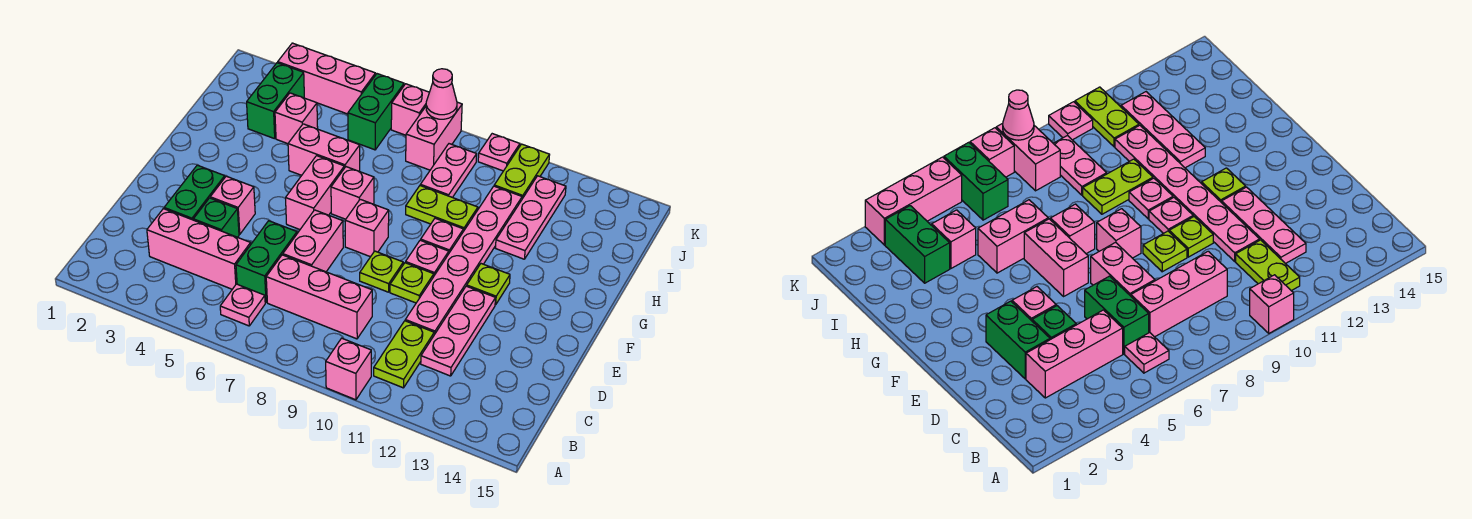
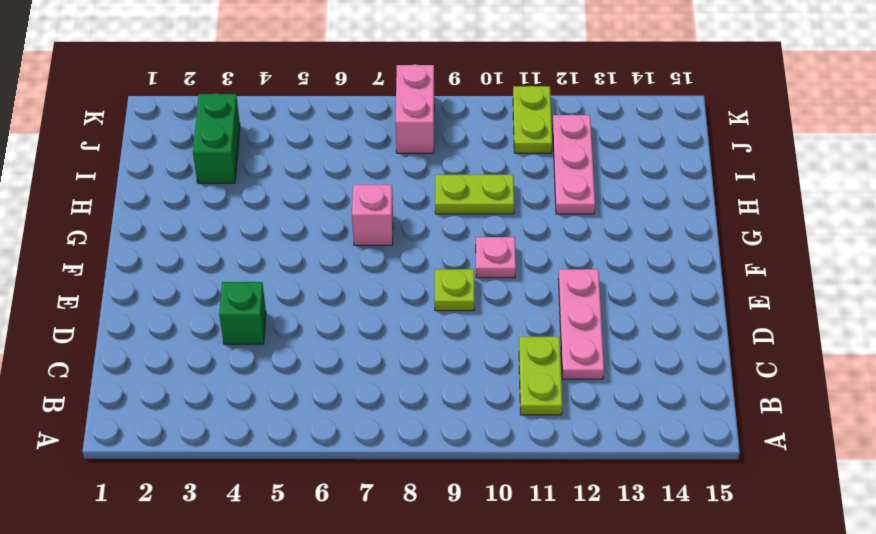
none -> pink brick A10 level 1
none -> pink plate B6 level 1
none -> pink brick C3:C5 level 1
none -> green brick C6:D6 level 1

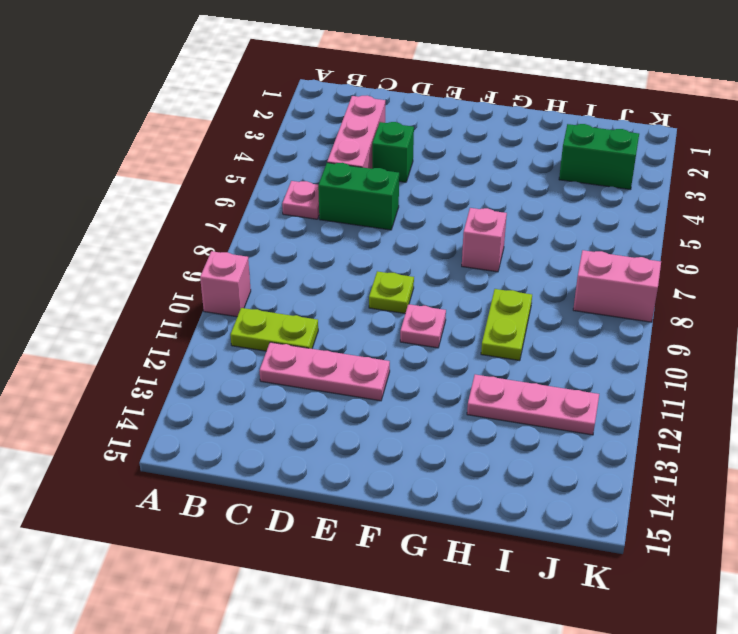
none -> pink brick C7:C9 level 1
none -> green brick D3:E3 level 1
none -> pink brick D7:E7 level 1
none -> pink plate D11:I11 level 1

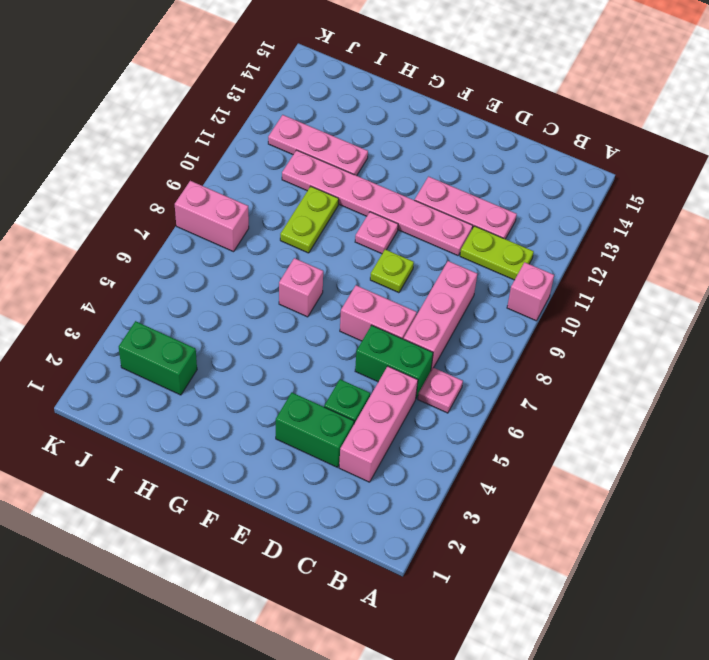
none -> pink brick E4 level 1
none -> lime plate E10 level 1
none -> pink brick F6:G6 level 1
none -> pink brick F8 level 1

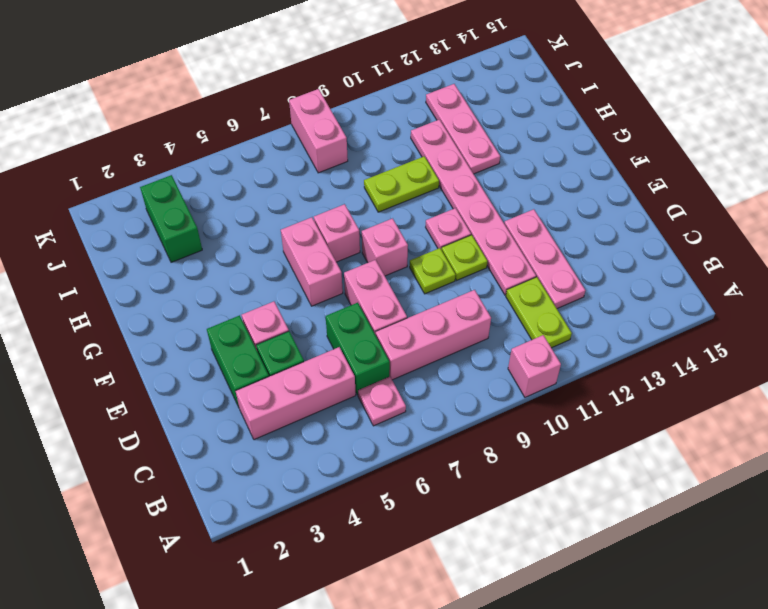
none -> lime plate F12 level 1
none -> pink plate G10 level 1
none -> pink brick H5:H6 level 1
none -> pink brick I4 level 1

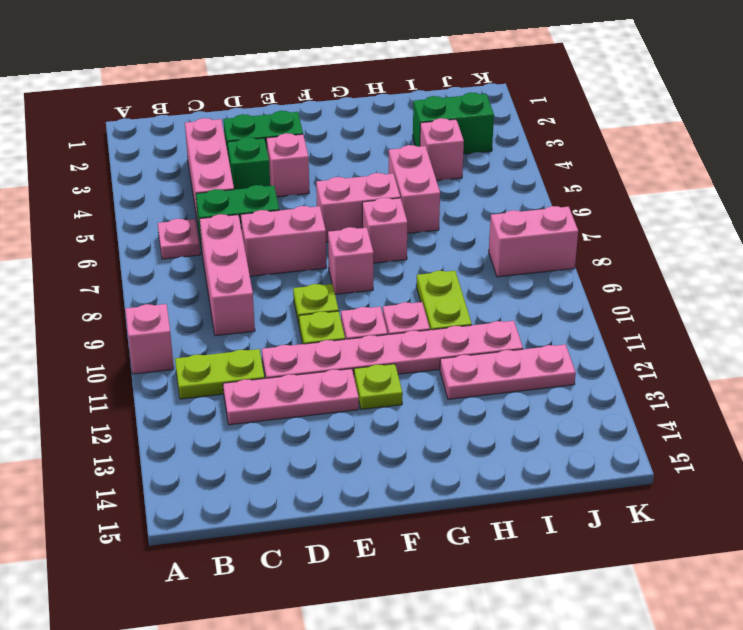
none -> pink plate I9:J9 level 1
none -> green brick J6:K6 level 1
none -> lime plate J11:K11 level 1
none -> pink brick K3:K5 level 1

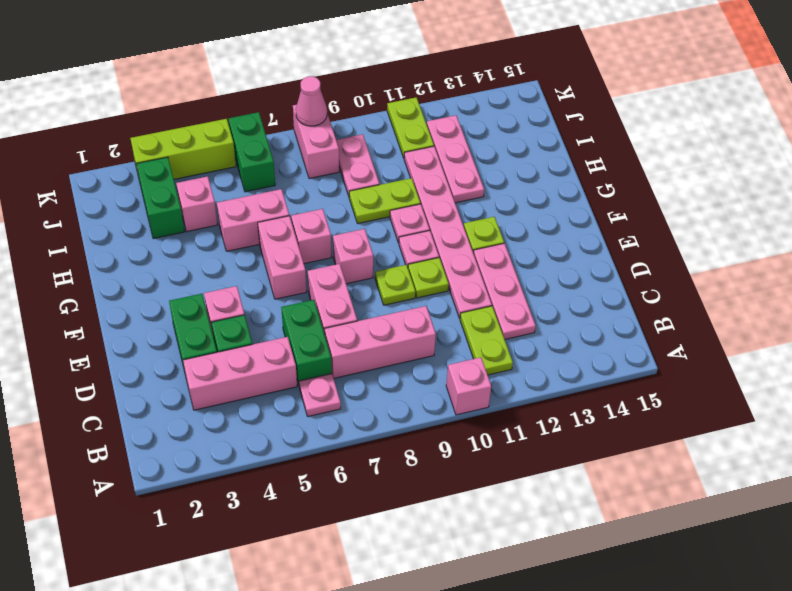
lime brick K3:K5 level 1 -> pink brick K3:K5 level 1
none -> pink brick K7 level 1
none -> pink plate K10 level 1

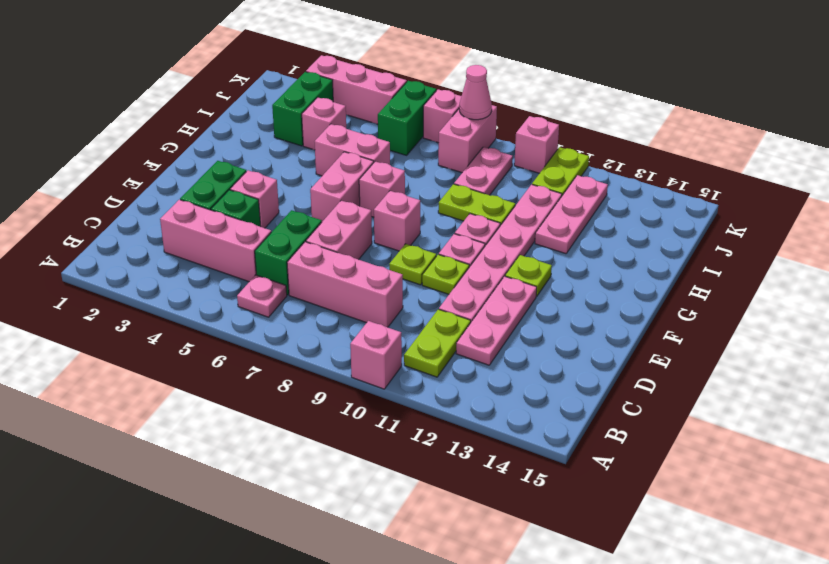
pink brick K10 level 1 -> pink plate K10 level 1

